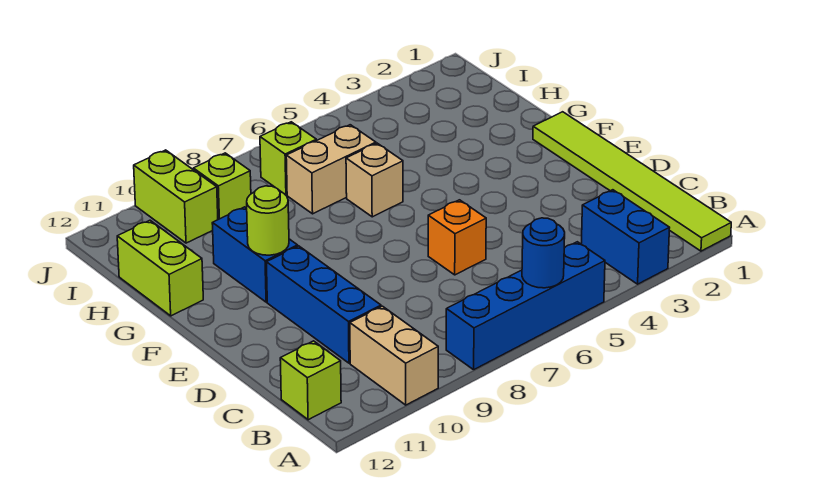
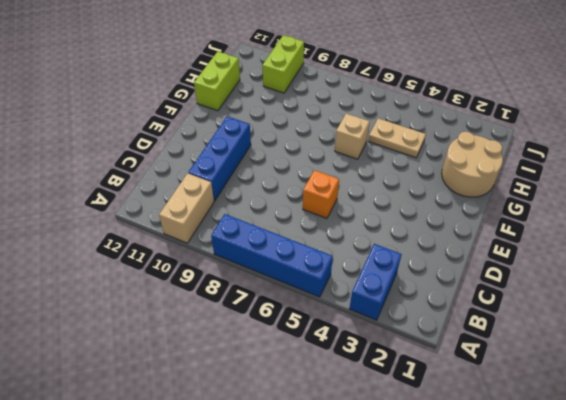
tan round brick G1:H2 level 1 -> none
tan plate H4:H5 level 1 -> none
none -> lime tile A1:F1 level 1
none -> lime brick B12 level 1
none -> blue brick F10:G10 level 1

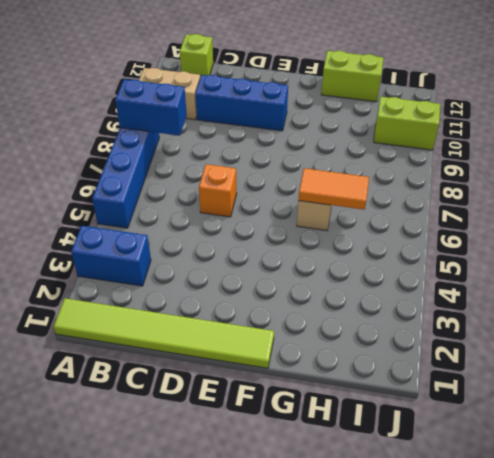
blue brick A8:B8 level 2 -> blue brick F10:G10 level 1
orange tile G6:H6 level 2 -> none
none -> tan brick H6:H7 level 1
none -> lime brick I7 level 1
none -> lime brick I9 level 1

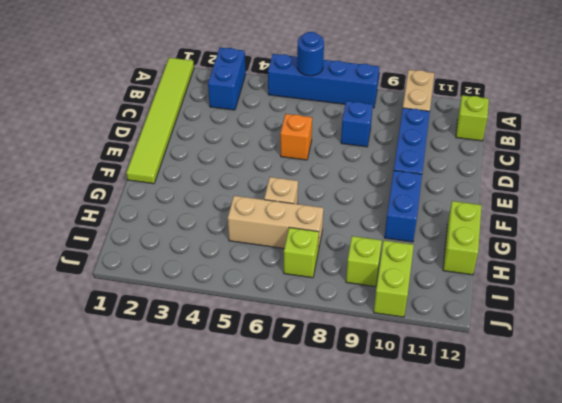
blue brick C8 level 1 -> none
tan brick H5:H7 level 1 -> tan brick H6:H7 level 1
none -> lime round brick F10 level 2

